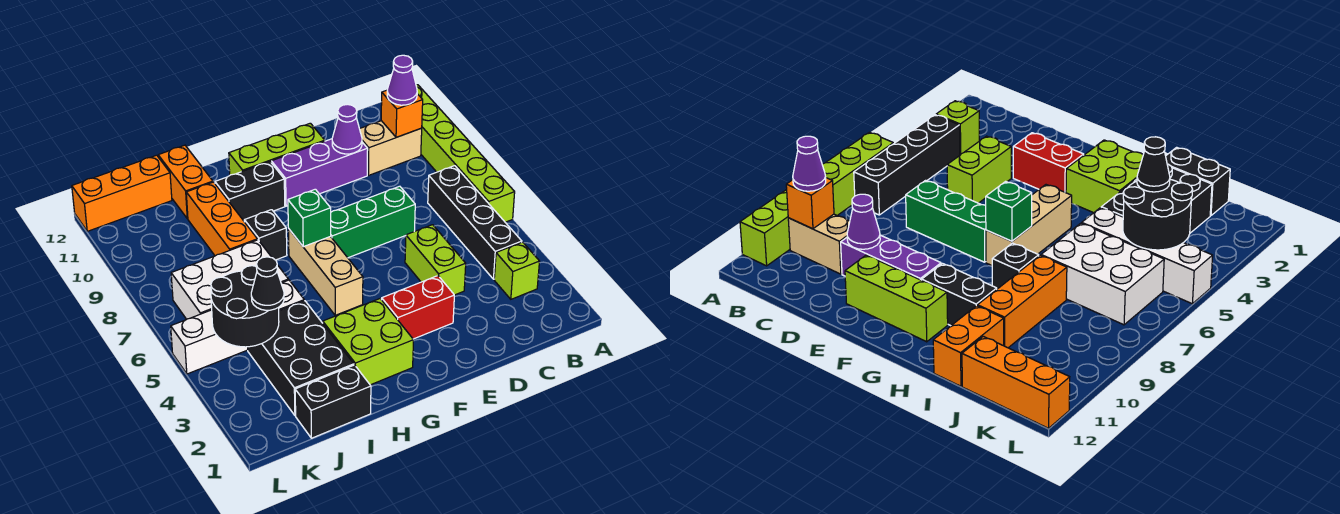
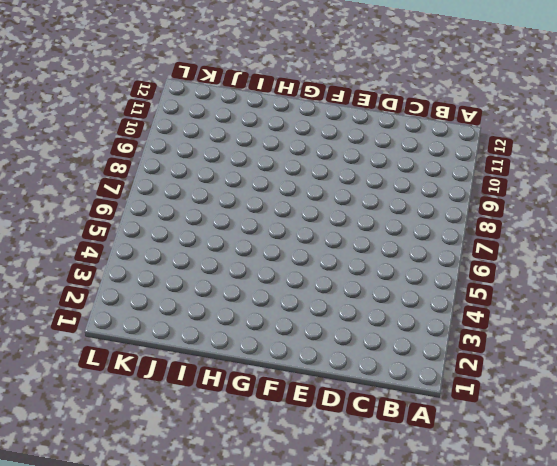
none -> lime brick A6:A11 level 1
none -> lime brick B3 level 1
none -> black brick B4:B7 level 1

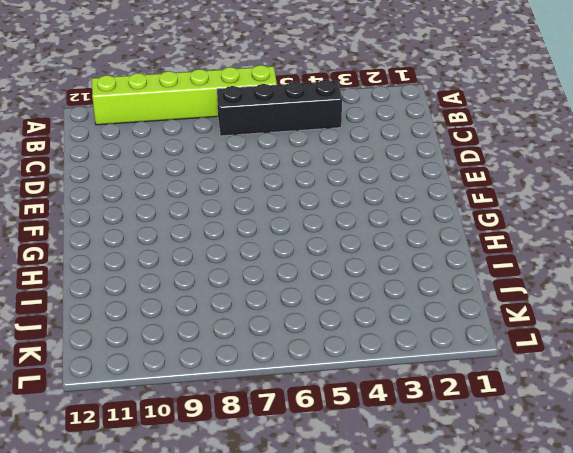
none -> lime brick B3 level 1
none -> tan brick B10:C10 level 1
none -> lime brick D4:D5 level 1

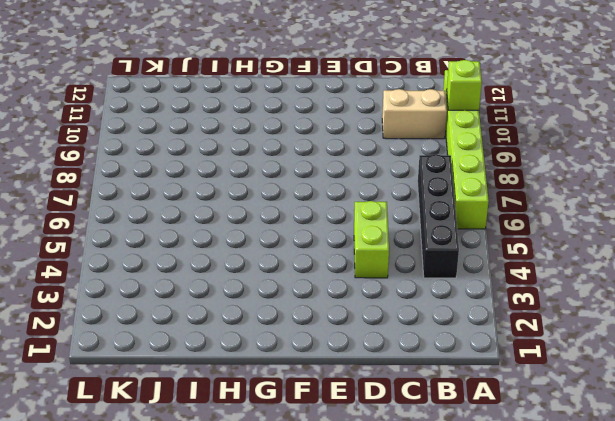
lime brick A10 level 2 -> lime brick B3 level 1
none -> green brick D7:F7 level 1
none -> purple brick D10:F10 level 1
none -> red brick E3:F3 level 1

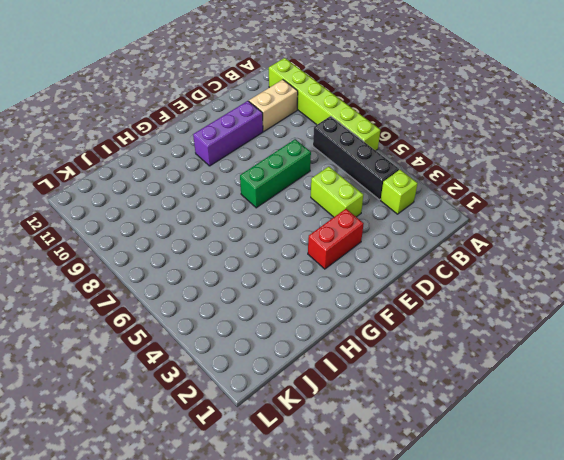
none -> lime brick E11:G11 level 1
none -> lime brick G2:H3 level 1
none -> tan brick G5:G7 level 1

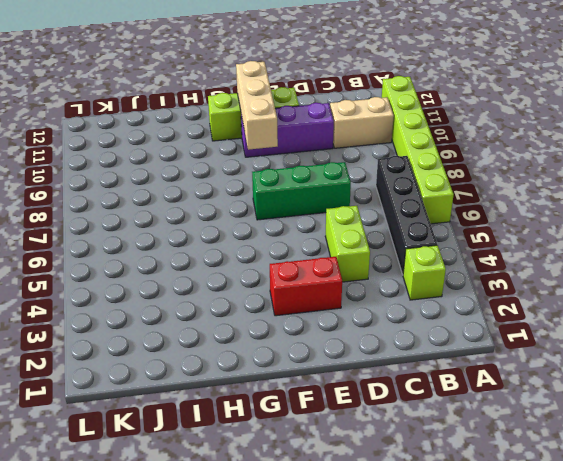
tan brick F9:F11 level 2 -> tan brick G5:G7 level 1
none -> lime brick G2:H3 level 1
none -> black brick G10:H10 level 1
none -> black brick H8 level 1

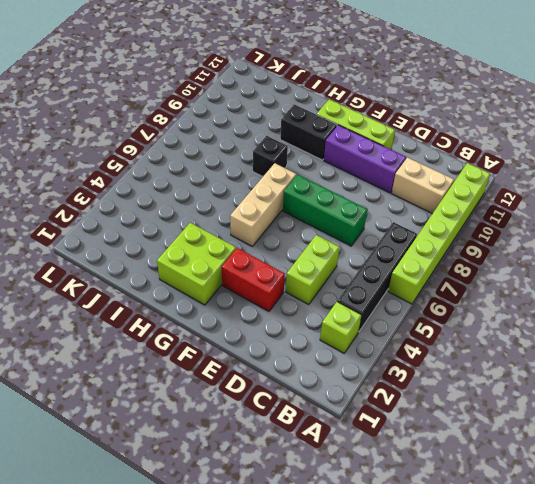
none -> black brick I1:J1 level 1
none -> black brick I2:J4 level 1
none -> white brick I5:L5 level 1

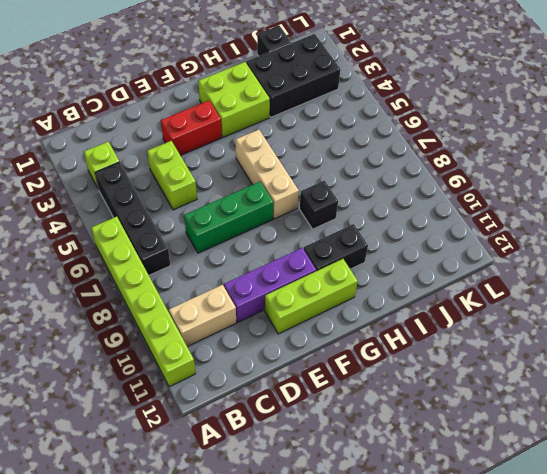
black brick I2:K3 level 1 -> black brick I2:J4 level 1
black brick J1 level 1 -> black brick I1:J1 level 1
none -> white brick I5:L5 level 1
none -> white brick I6:K7 level 1
none -> orange brick I8:I10 level 1

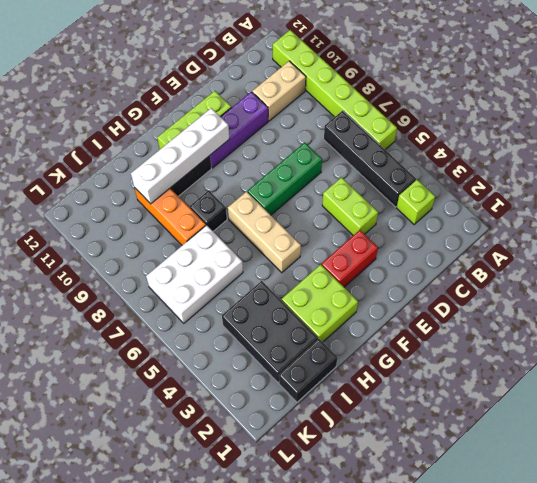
white brick F10:I10 level 2 -> white brick I5:L5 level 1
none -> orange brick I11:I12 level 1
none -> orange brick J12:L12 level 1
none -> orange brick B10 level 2

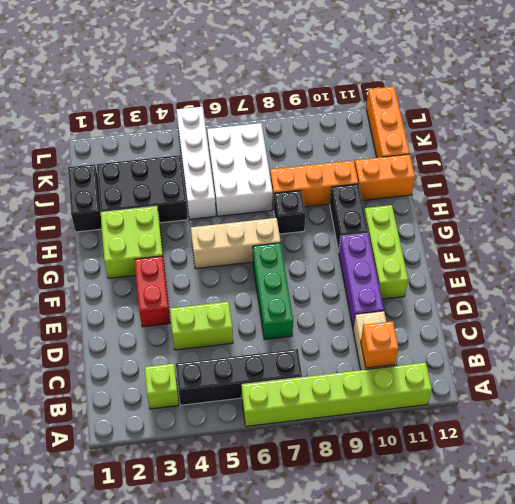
none -> purple cone D10 level 2
none -> green brick G7 level 2
none -> black round brick J4:K5 level 2

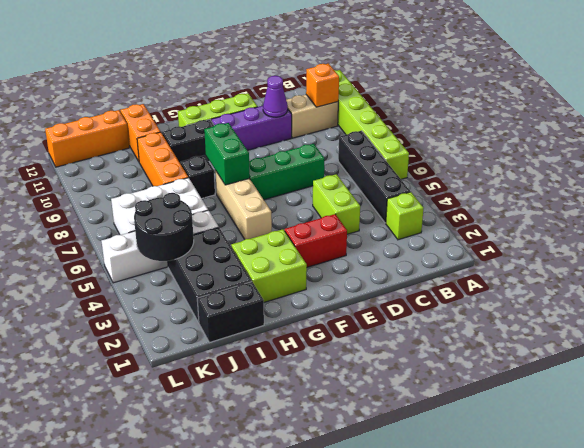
green brick G7:G8 level 2 -> green brick G7 level 2
none -> purple cone B10 level 3
none -> black cone J4 level 3

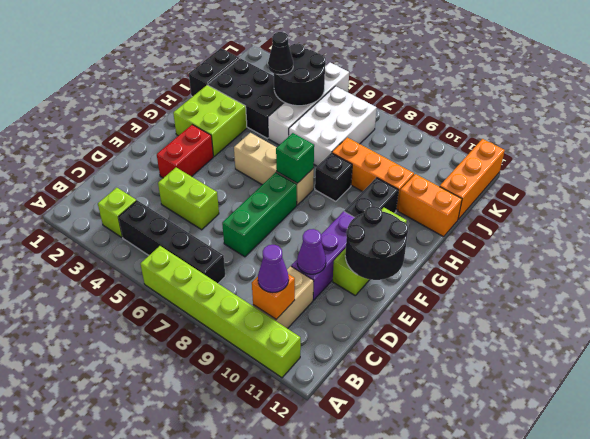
black round brick E11:F12 level 2 -> none

